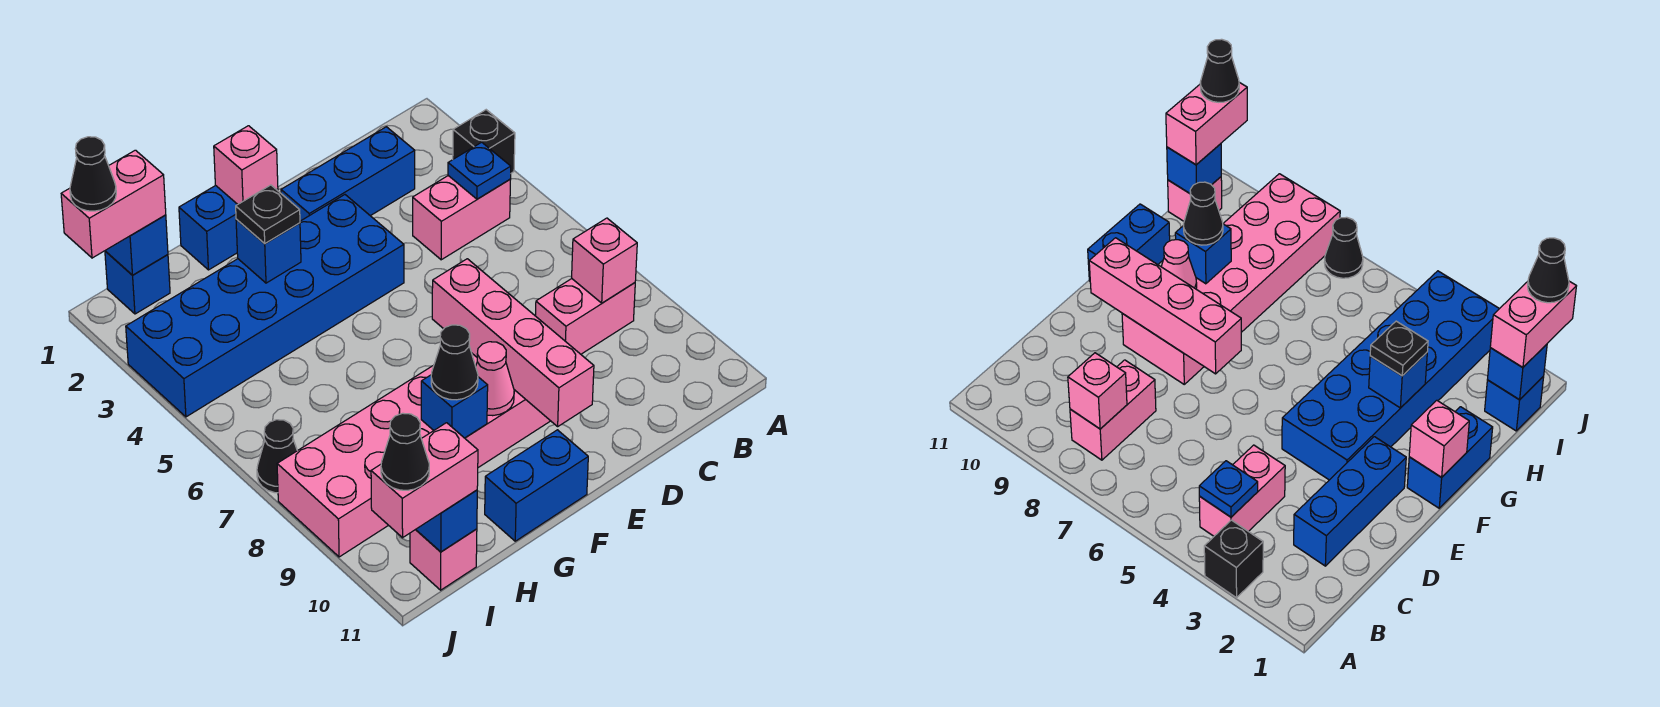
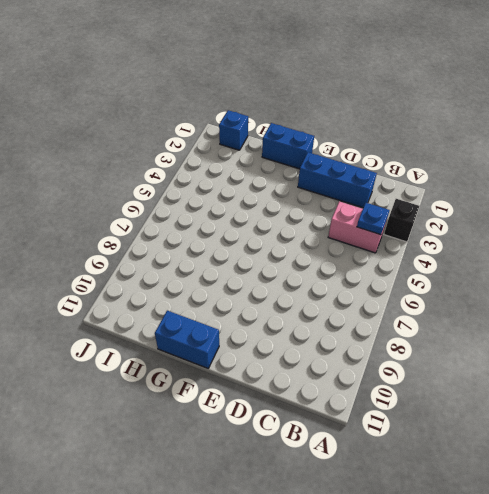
none -> pink brick B8:C8 level 1
none -> blue brick E3:J4 level 1
none -> pink brick E8:J9 level 1

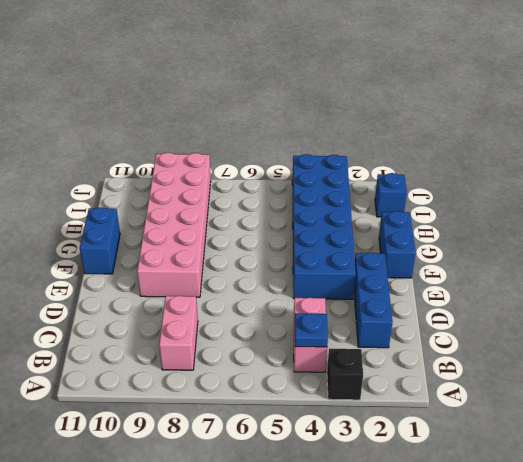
none -> pink brick I11 level 1
none -> black cone J7 level 1
none -> pink brick B8 level 2

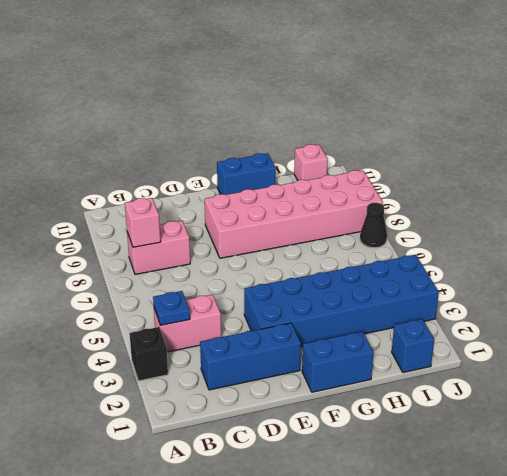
none -> pink brick E7:E10 level 2
none -> pink brick F1 level 2
none -> pink cone F9 level 2

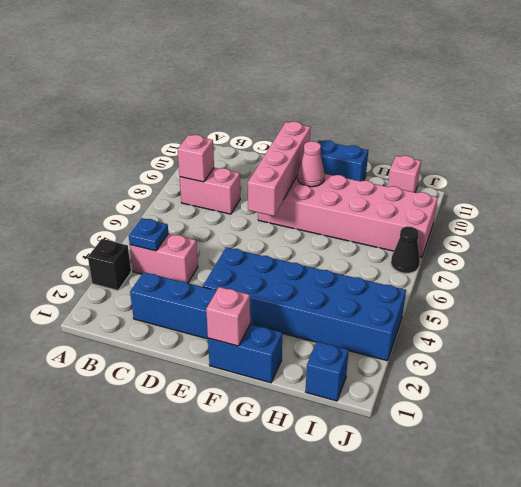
none -> blue brick G3 level 2
none -> blue brick G9 level 2
none -> blue brick I1 level 2

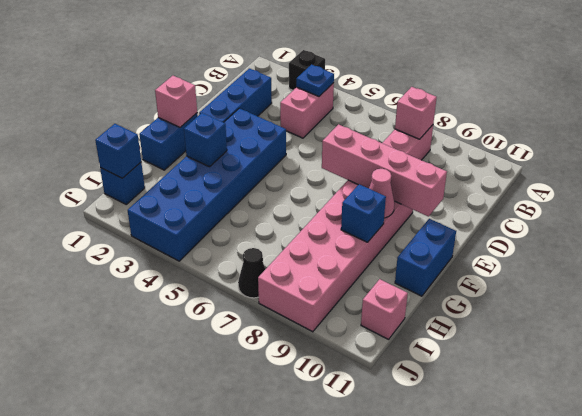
none -> blue brick I11 level 2
none -> black plate G3 level 3
none -> black cone G9 level 3

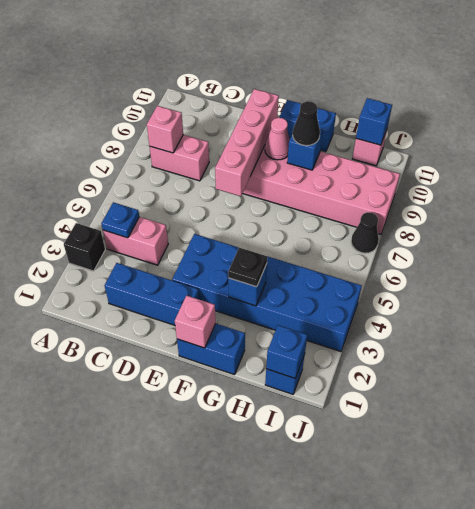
none -> pink brick I1:J1 level 3
none -> pink brick I11:J11 level 3
none -> black cone J1 level 4

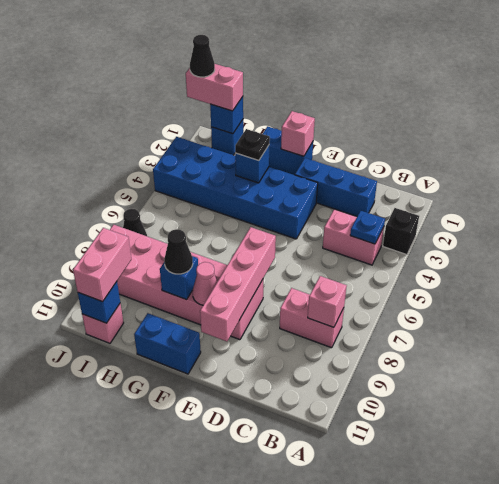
pink brick I10:I11 level 3 -> pink brick I11:J11 level 3
none -> black cone J11 level 4

